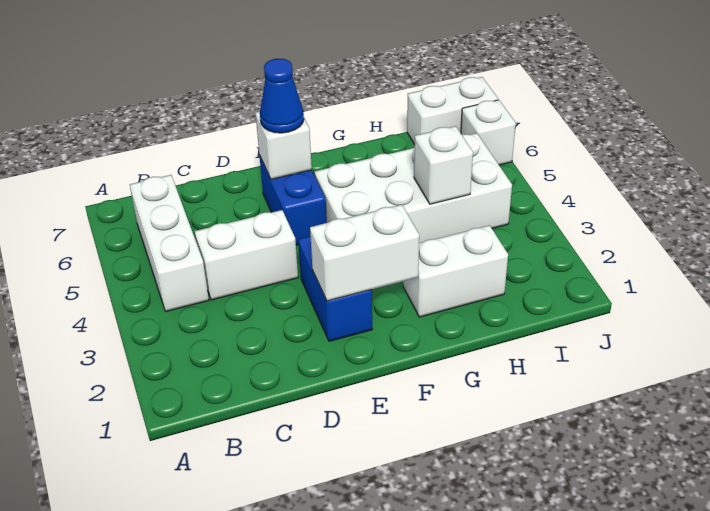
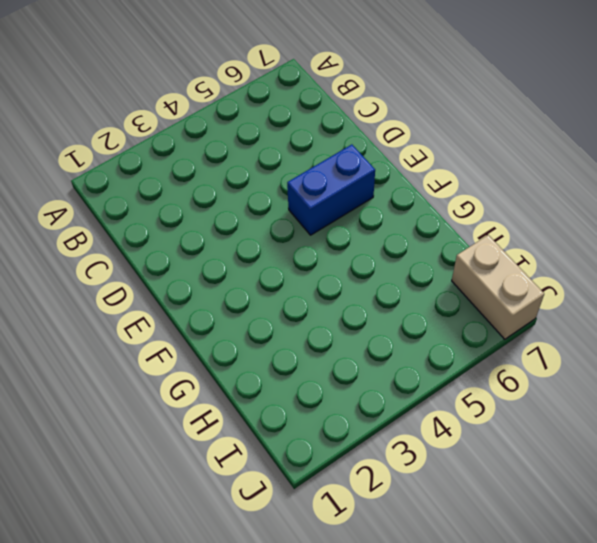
tan brick I7:J7 level 1 -> white brick I7:J7 level 1
none -> white brick B4:B6 level 1
none -> white brick C4:D4 level 1
none -> blue brick E2:E3 level 1

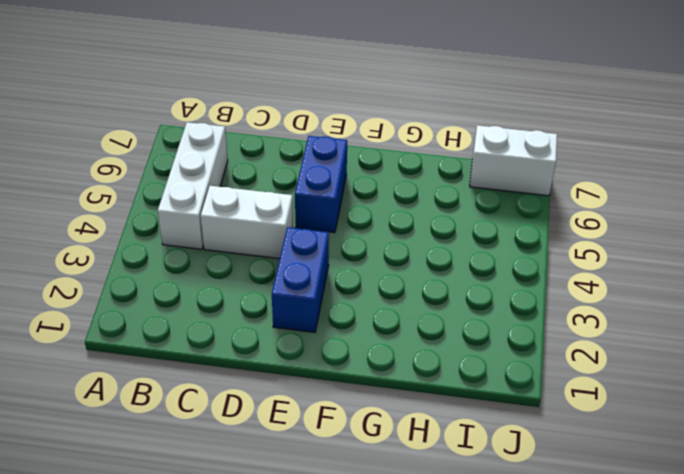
none -> white brick F4:I5 level 1
none -> white brick G2:H2 level 1
none -> white brick J6 level 1

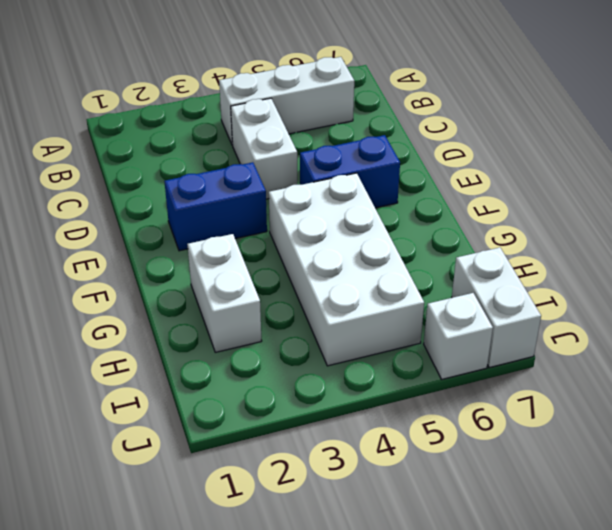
none -> white brick E2:F2 level 2
none -> white brick E6 level 2
none -> white brick H4 level 2

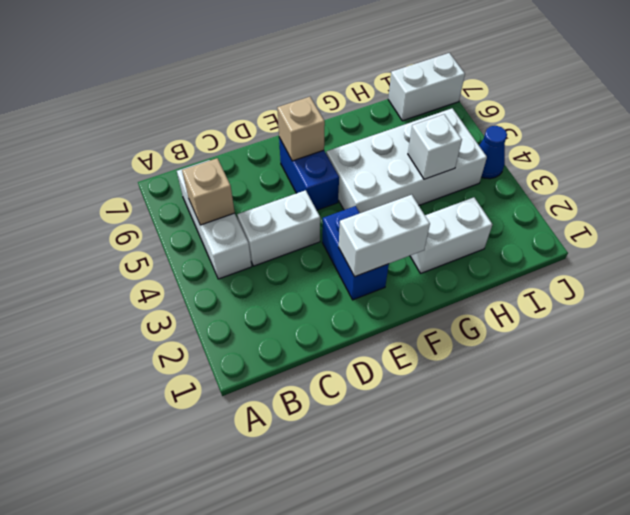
tan brick B5 level 2 -> none
tan brick E6 level 2 -> white brick E6 level 2
blue cone J4 level 1 -> blue cone E6 level 3
none -> white brick J6 level 1

